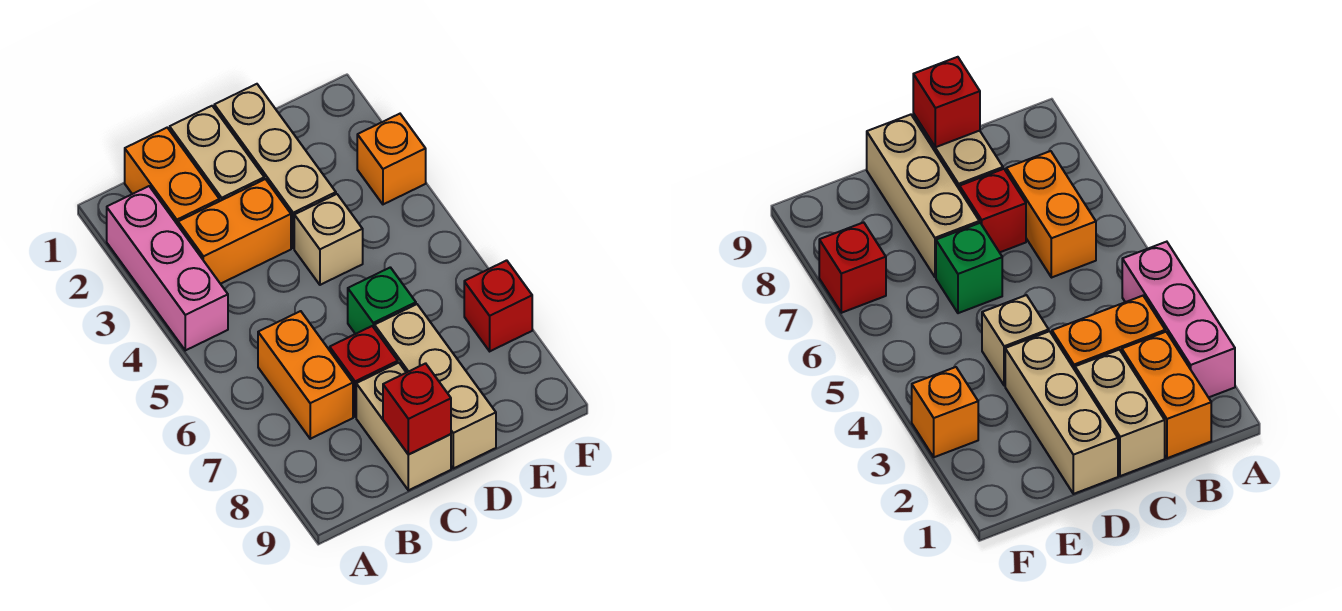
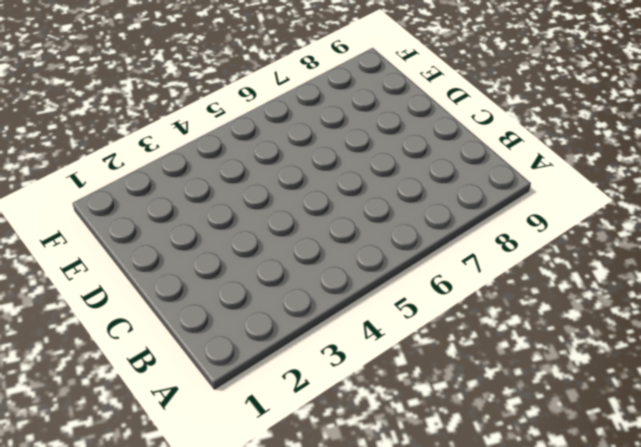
none -> pink brick A2:A4 level 1
none -> orange brick B1:B2 level 1
none -> orange brick B3:C3 level 1

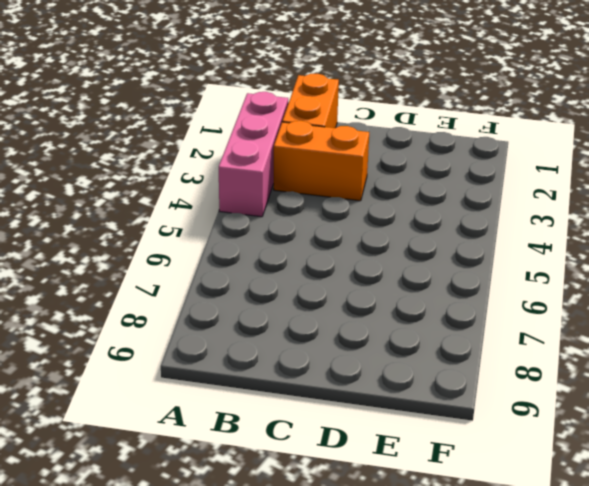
none -> orange brick B6:B7 level 1
none -> tan brick C1:C2 level 1
none -> red brick C7 level 1

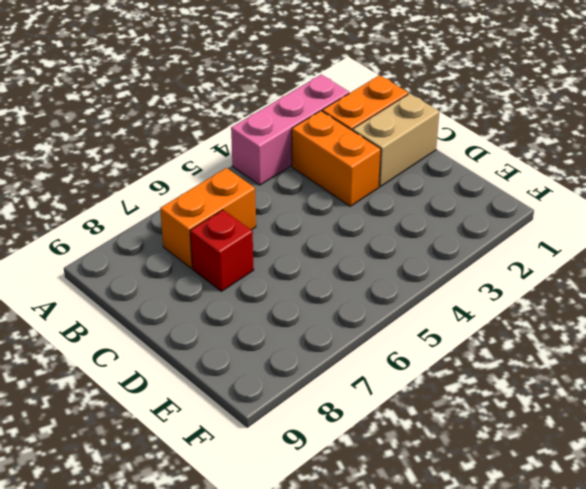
none -> tan brick C8:C9 level 1
none -> tan brick D1:D3 level 1
none -> tan brick D4 level 1

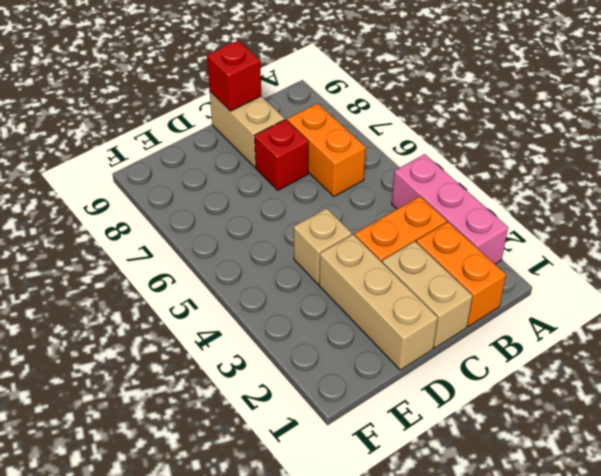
none -> green brick D6 level 1
none -> tan brick D7:D9 level 1
none -> orange brick F3 level 1

